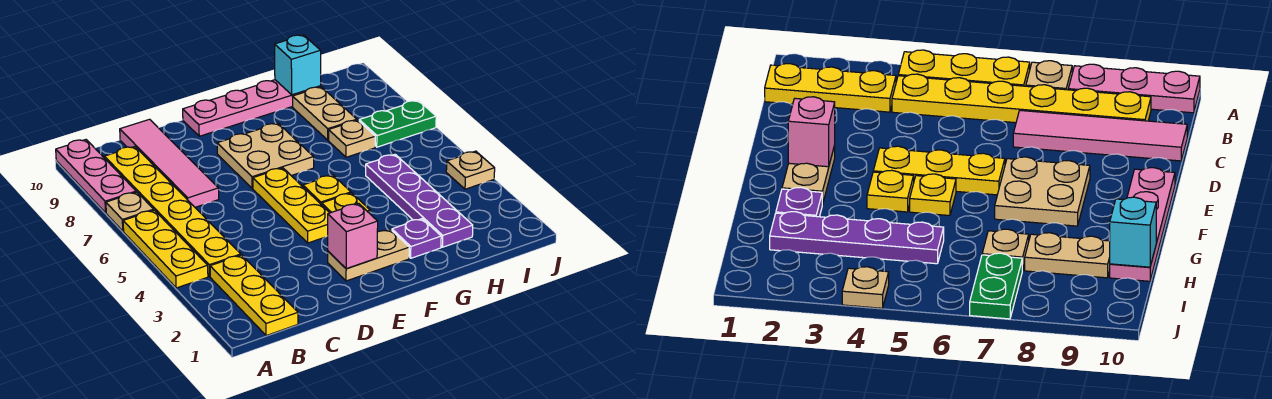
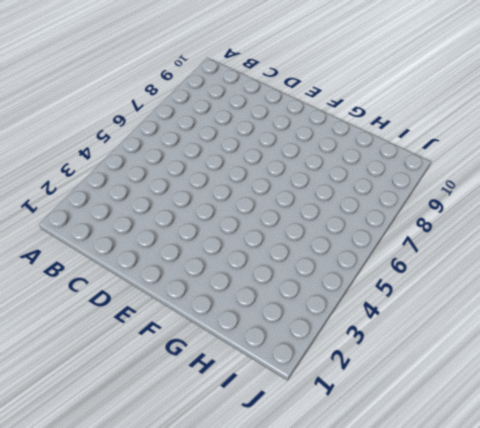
none -> yellow plate A4:A6 level 1
none -> tan plate A7 level 1
none -> pink plate A8:A10 level 1

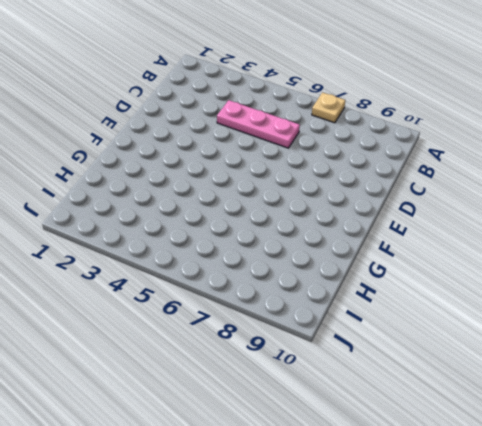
pink plate C4:C6 level 1 -> pink plate A8:A10 level 1
none -> yellow plate A4:A6 level 1
none -> yellow plate B1:B3 level 1
none -> yellow plate B4:B9 level 1

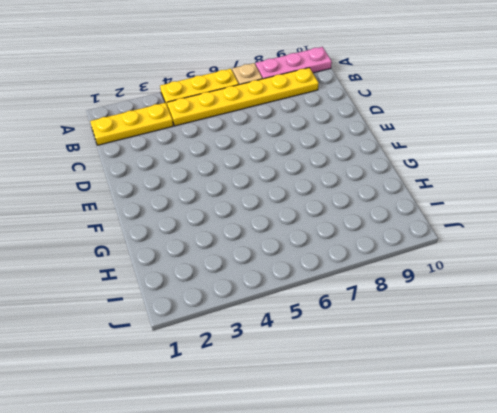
none -> pink tile C7:C10 level 1
none -> tan plate E2:F2 level 1
none -> yellow plate E4:E6 level 1

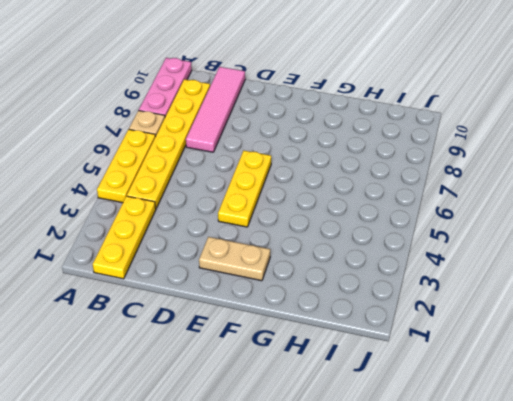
none -> tan plate E7:F8 level 1
none -> pink plate E10:H10 level 1
none -> yellow plate F4 level 1

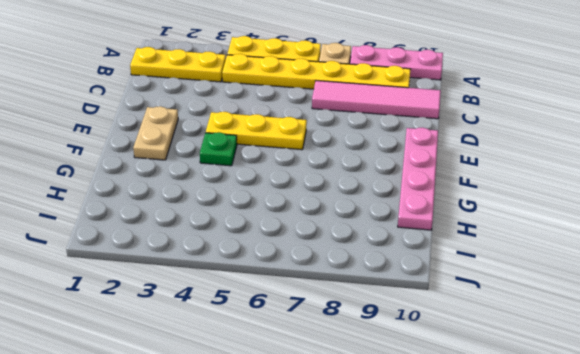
green plate F4 level 1 -> yellow plate F4 level 1
none -> tan plate E7:F8 level 1
none -> yellow plate F5 level 1
none -> purple plate G2 level 1

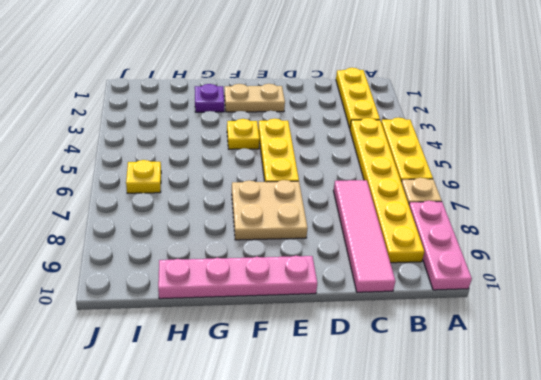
yellow plate I6 level 1 -> yellow plate F5 level 1
none -> purple plate H2:H5 level 1
none -> tan plate H7 level 1
none -> tan plate H8:H9 level 1

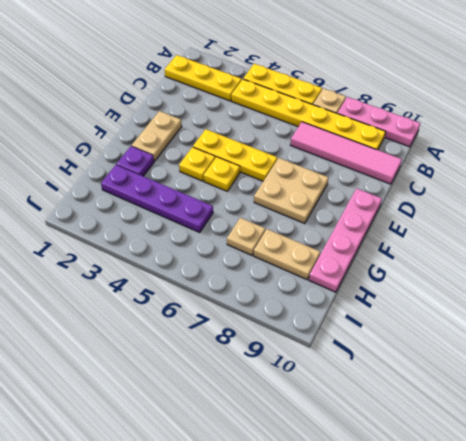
none -> green plate I7:J7 level 1
none -> tan plate J4 level 1
none -> pink brick E2 level 2

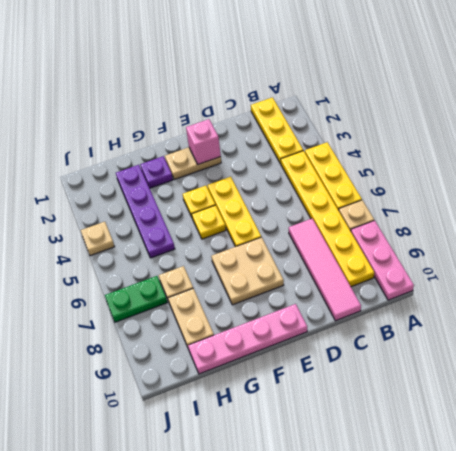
none -> cyan brick H10 level 2

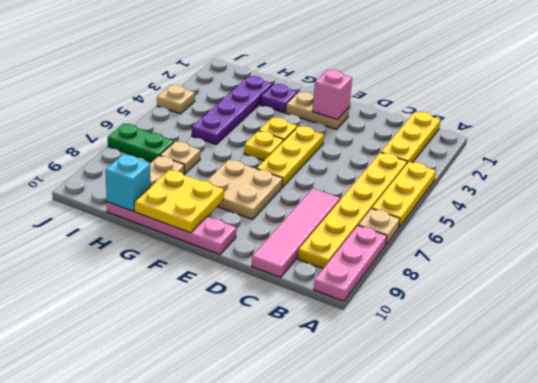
yellow plate F9:G10 level 2 -> none

